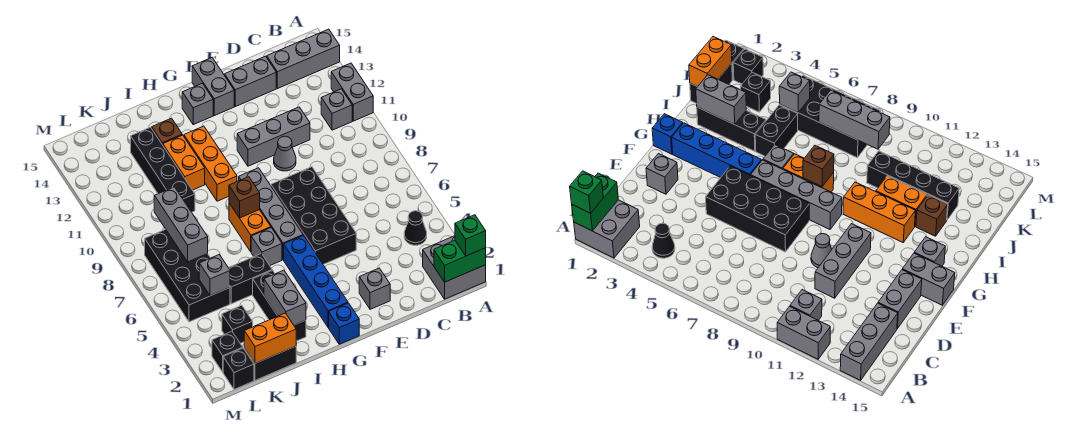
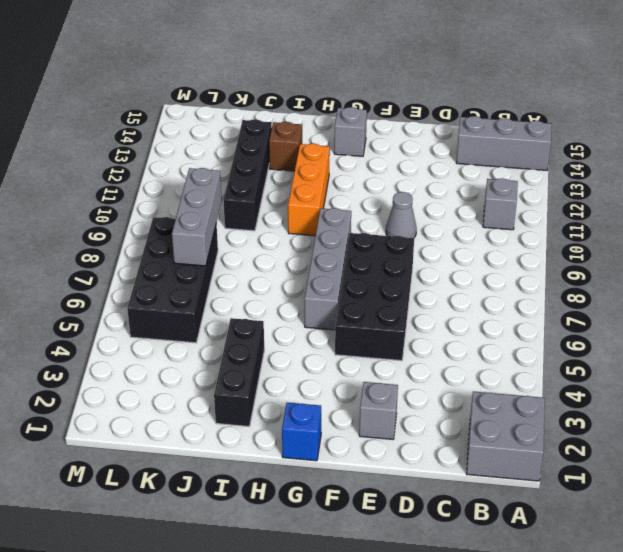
none -> grey brick A11:A12 level 1
none -> black cone B4 level 1
none -> grey brick D11:F11 level 1
none -> grey brick D14:E14 level 1

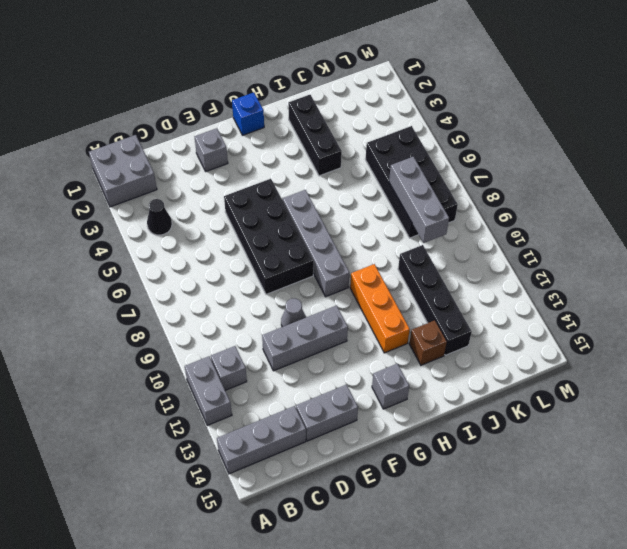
none -> grey brick F14:F15 level 1
none -> blue brick G2:G5 level 1
none -> grey brick H6 level 1
none -> orange brick H7:H8 level 1

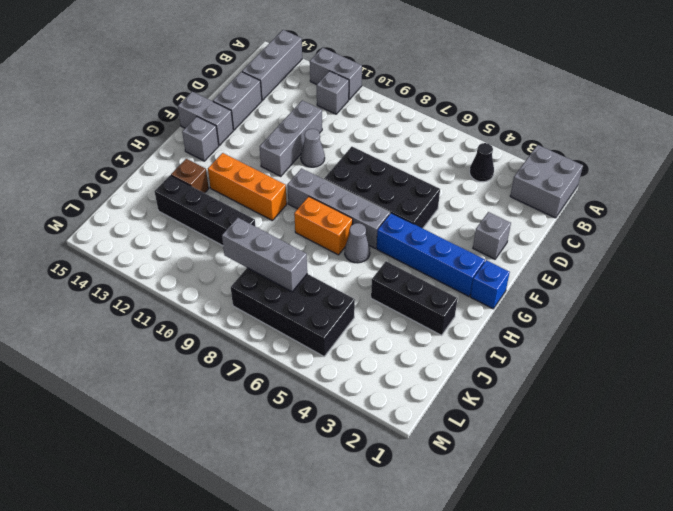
grey cone H6 level 1 -> grey brick H6 level 1
none -> black brick I5:J5 level 1
none -> orange brick I11:I12 level 1
none -> black brick J1:K1 level 1
none -> black brick K3 level 1

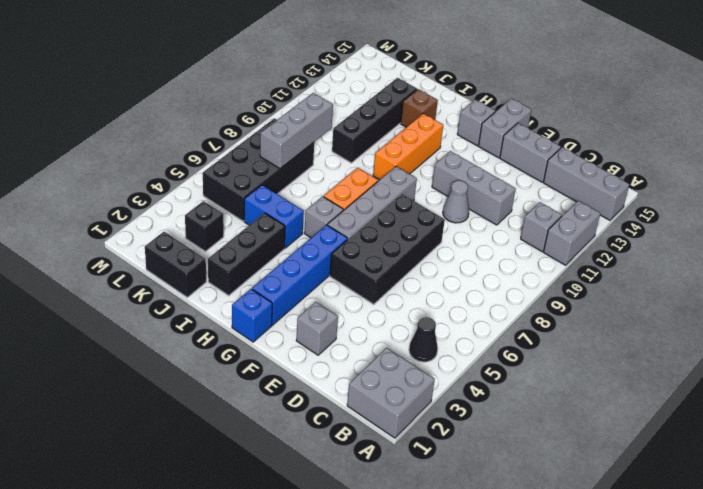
blue brick I5:J5 level 1 -> black brick I5:J5 level 1
none -> orange brick I11:I12 level 1
none -> black brick L1 level 1
none -> black brick L2 level 1
none -> green brick A1:B1 level 2

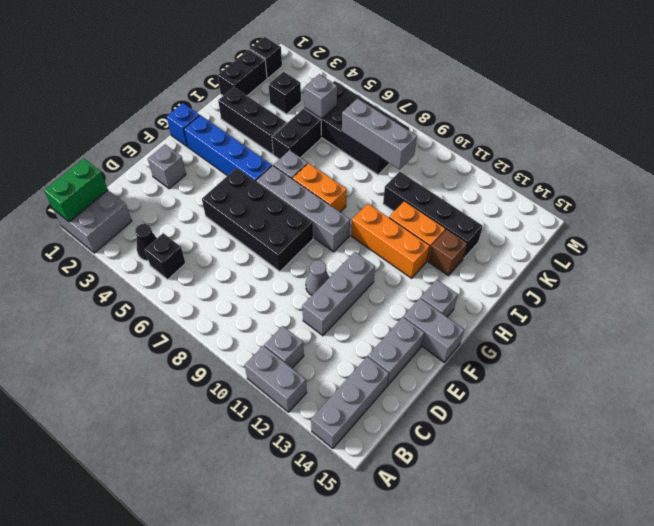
black brick B5 level 1 -> black brick L2 level 1
none -> brown brick H8 level 2
none -> grey brick I2:I3 level 2
none -> orange brick J1:K1 level 2
none -> green brick A1 level 3

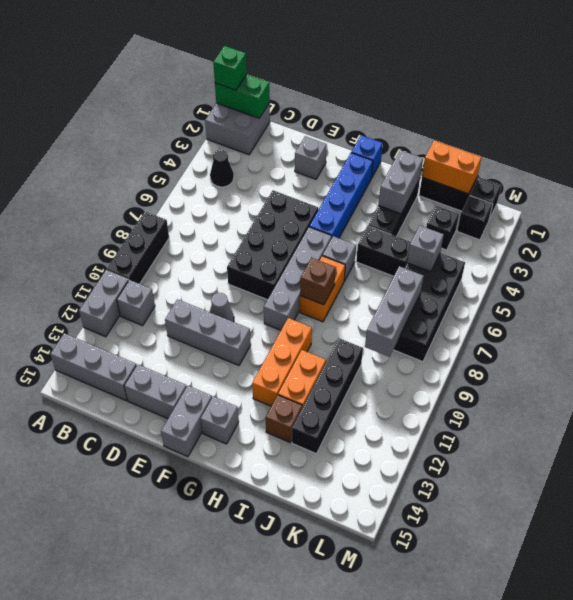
black brick A8:A10 level 1 -> none

